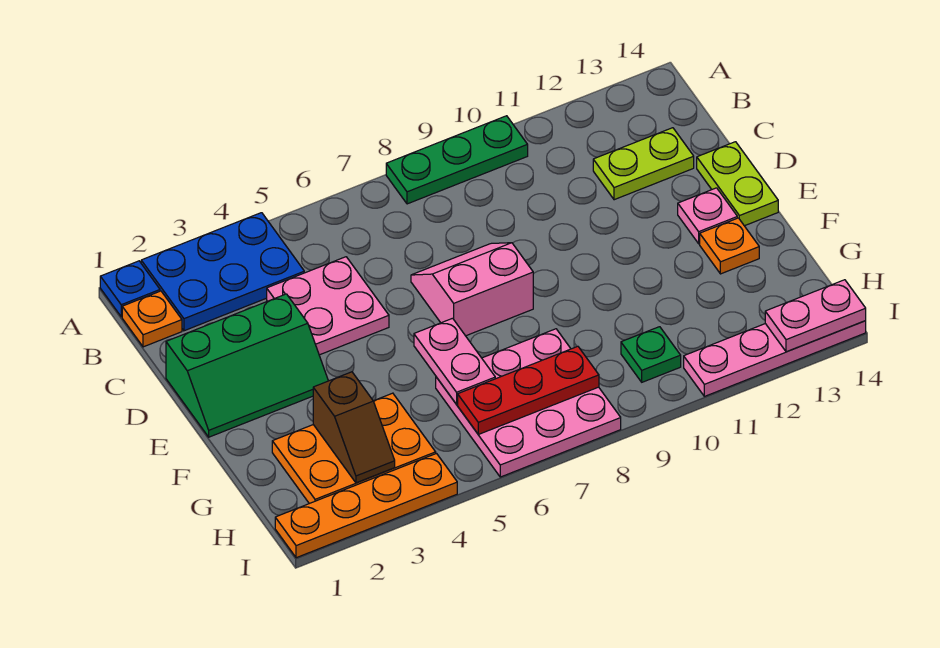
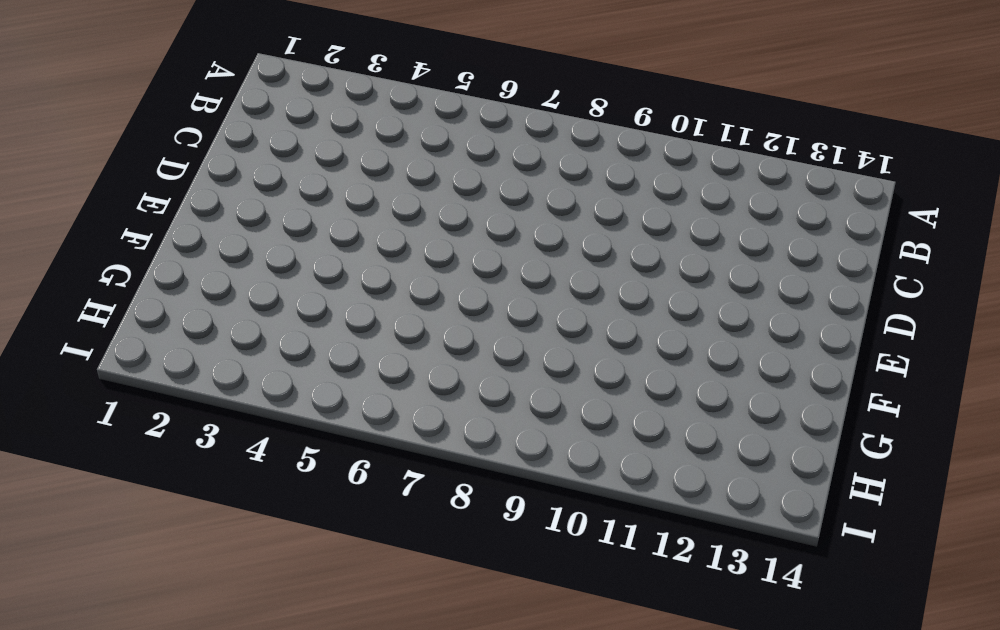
none -> blue plate A1 level 1
none -> blue plate A2:B4 level 1
none -> green plate A8:A10 level 1

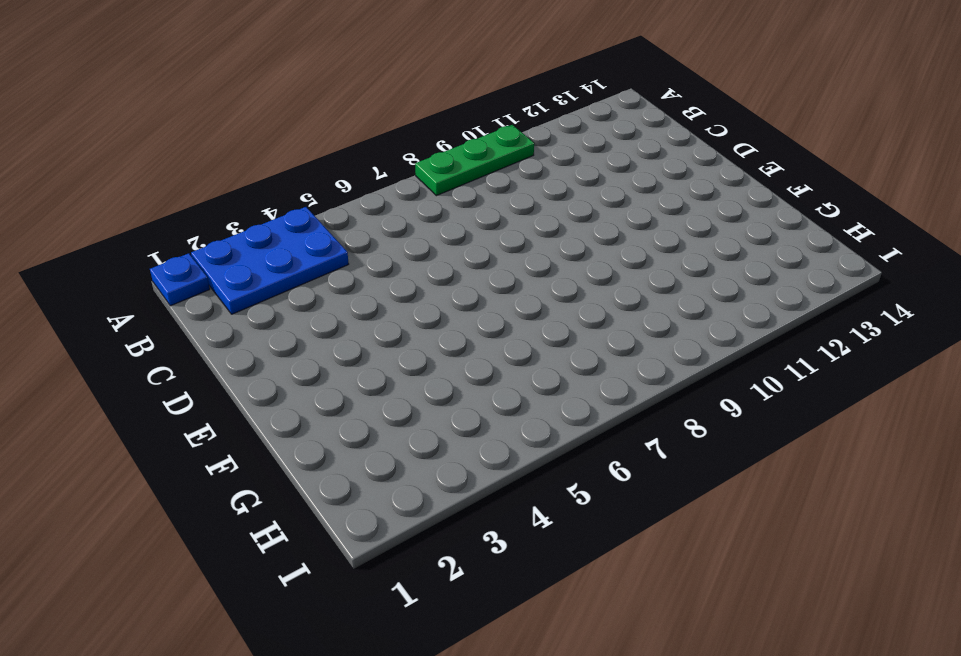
none -> orange plate B1 level 1
none -> pink plate C4:D5 level 1
none -> lime plate C12:C13 level 1

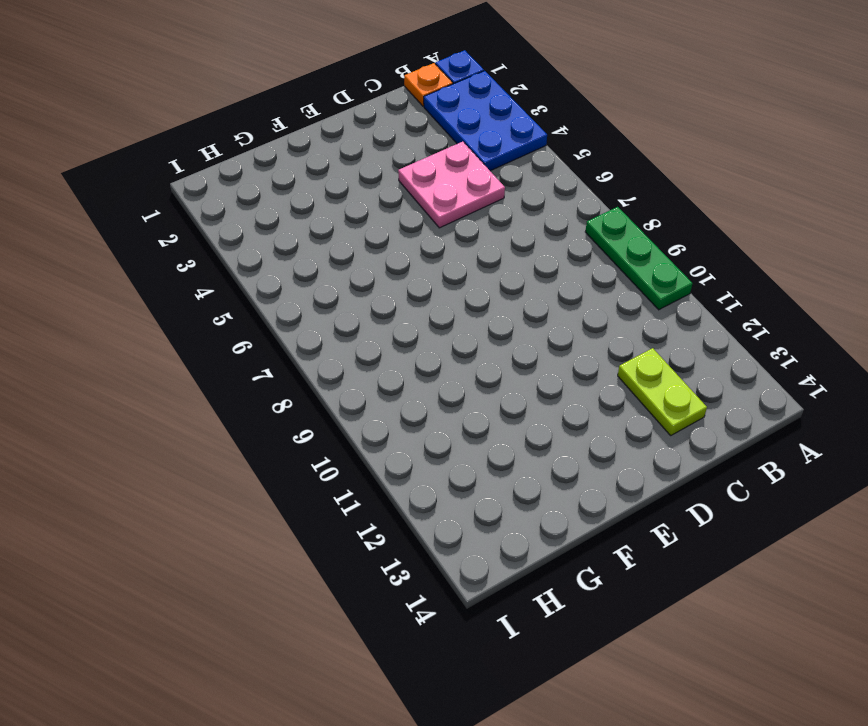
none -> green slope D1:E3 level 1 top D
none -> pink slope D7:E8 level 1 top E
none -> lime plate D14:E14 level 1

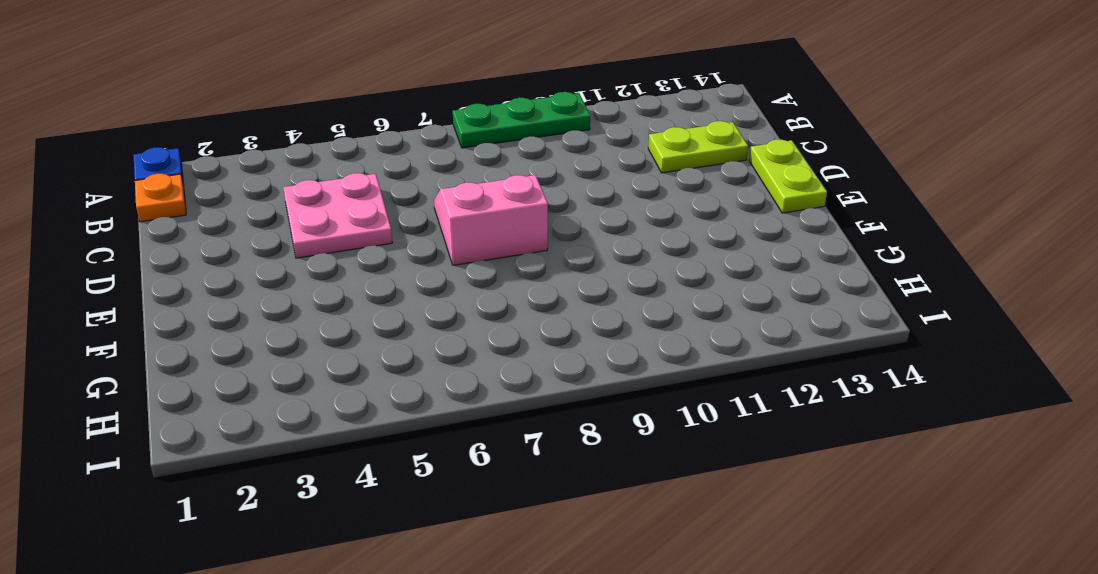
none -> blue plate A2:B4 level 1
none -> green slope D1:E3 level 1 top D
none -> pink plate E13 level 1

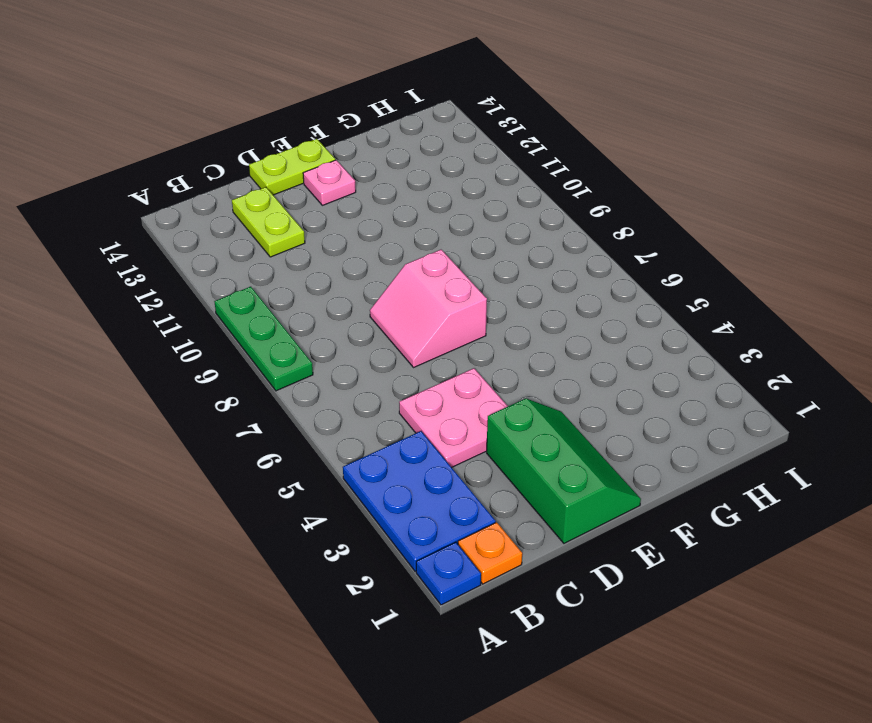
none -> orange plate F13 level 1
none -> orange plate G2:H4 level 1
none -> pink plate G6:I8 level 1

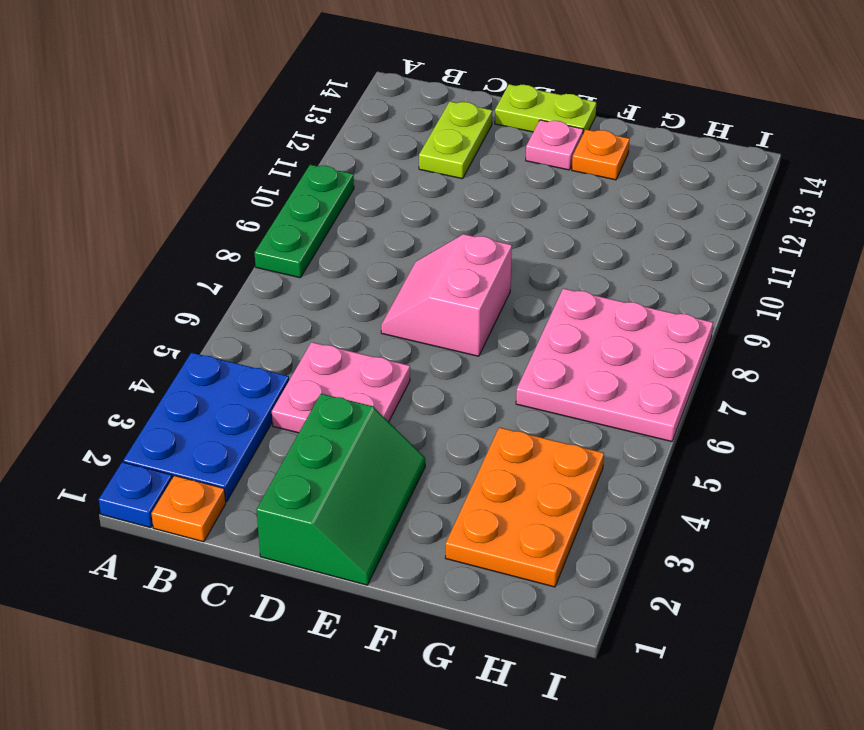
none -> green plate H10 level 1
none -> orange plate I1:I4 level 1
none -> pink plate I11:I14 level 1

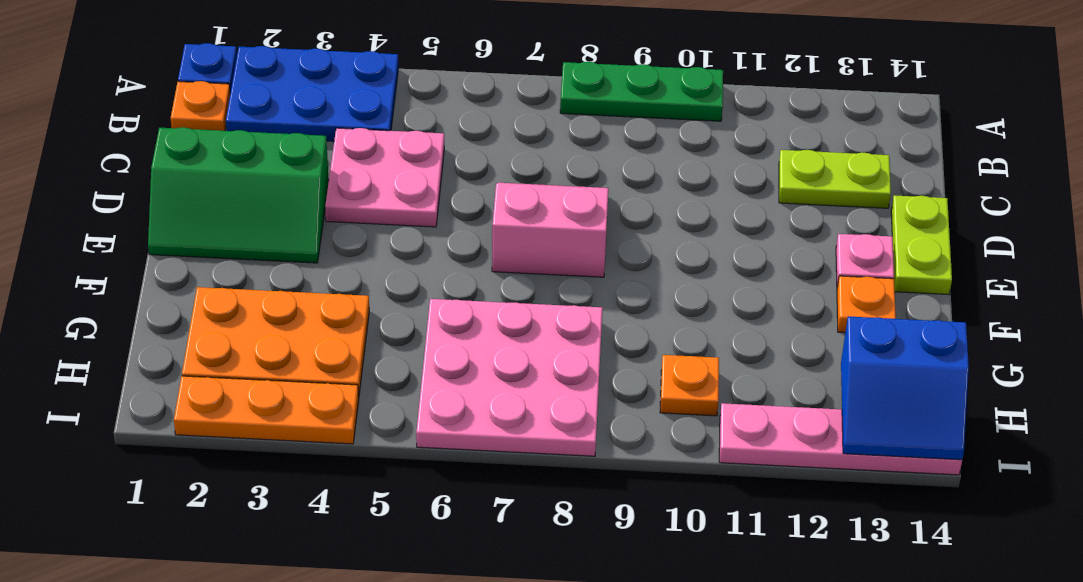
orange plate H10 level 1 -> green plate H10 level 1
blue slope H13:I14 level 2 top H -> pink plate I13:I14 level 2
orange plate I2:I4 level 1 -> orange plate I1:I4 level 1
none -> pink plate F6:G6 level 2
none -> brown slope G3:H3 level 2 top G
none -> red plate H6:H8 level 2

